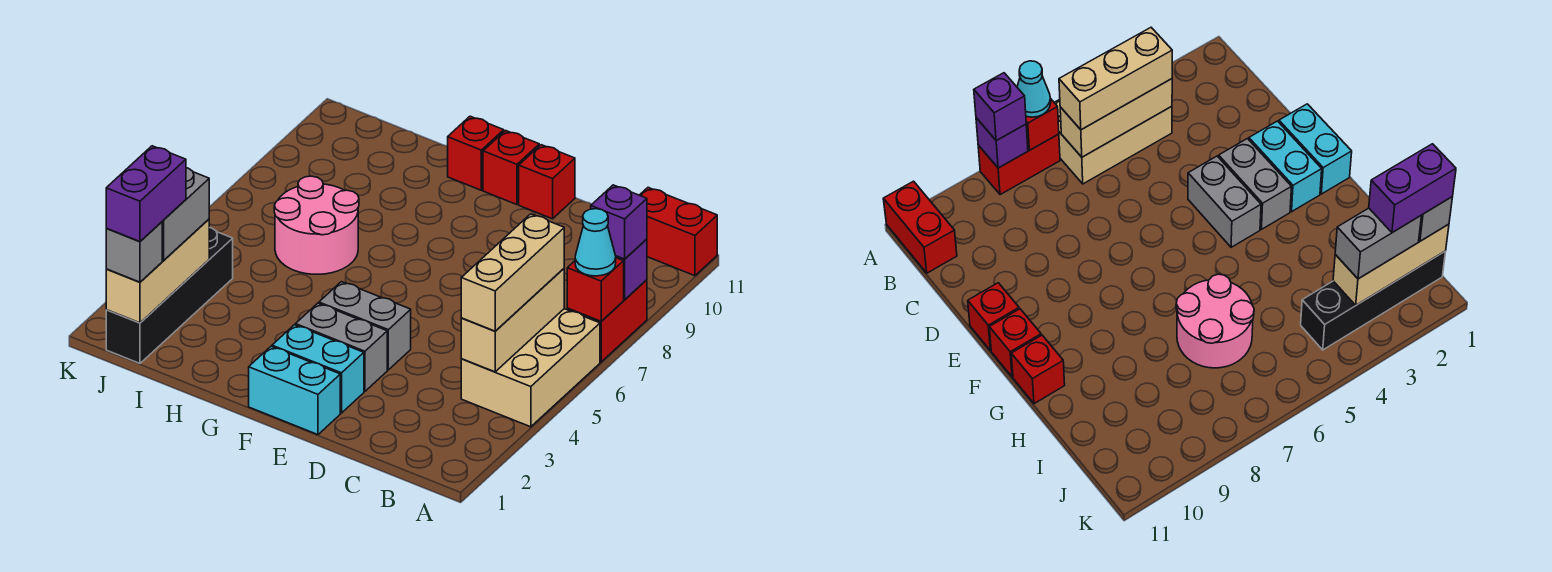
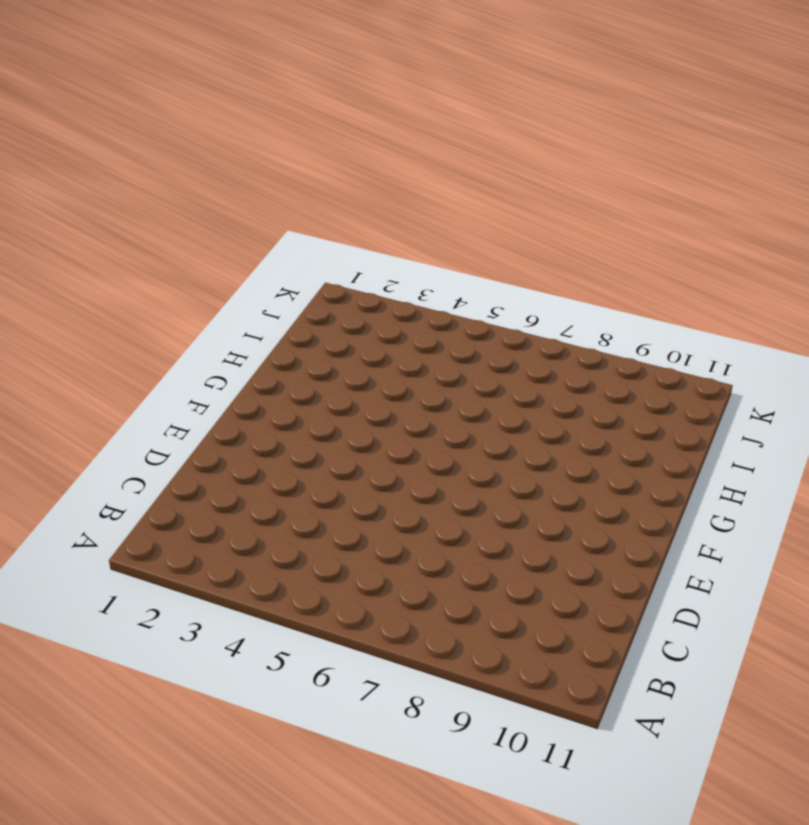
none -> tan brick A4:B6 level 1
none -> red brick A7:A8 level 1
none -> red brick A11:B11 level 1

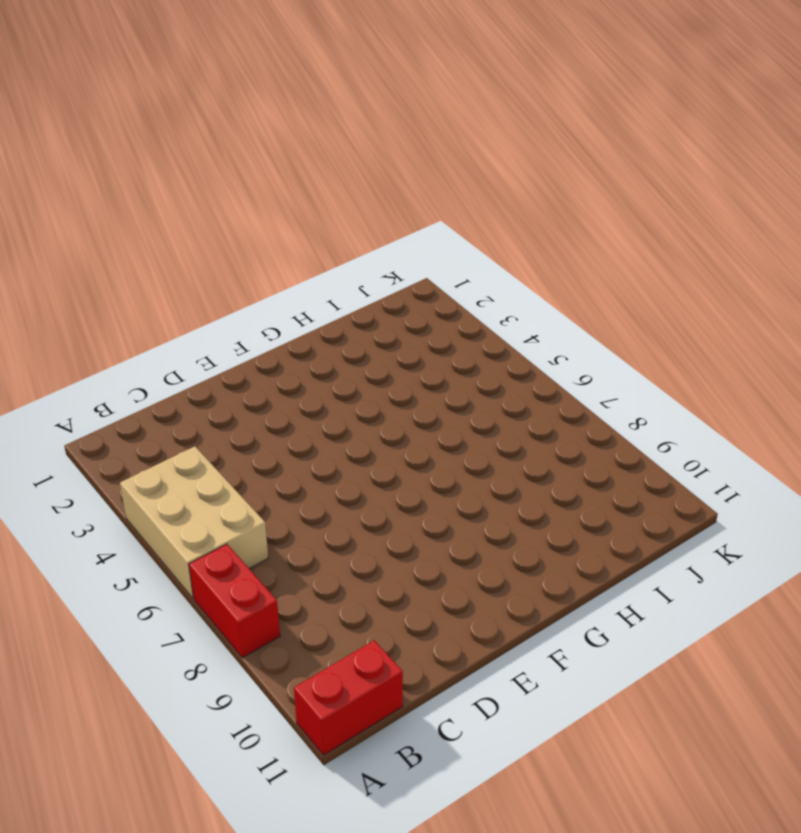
none -> cyan brick E1:F1 level 1
none -> cyan brick E2:F2 level 1
none -> grey brick E3:F3 level 1

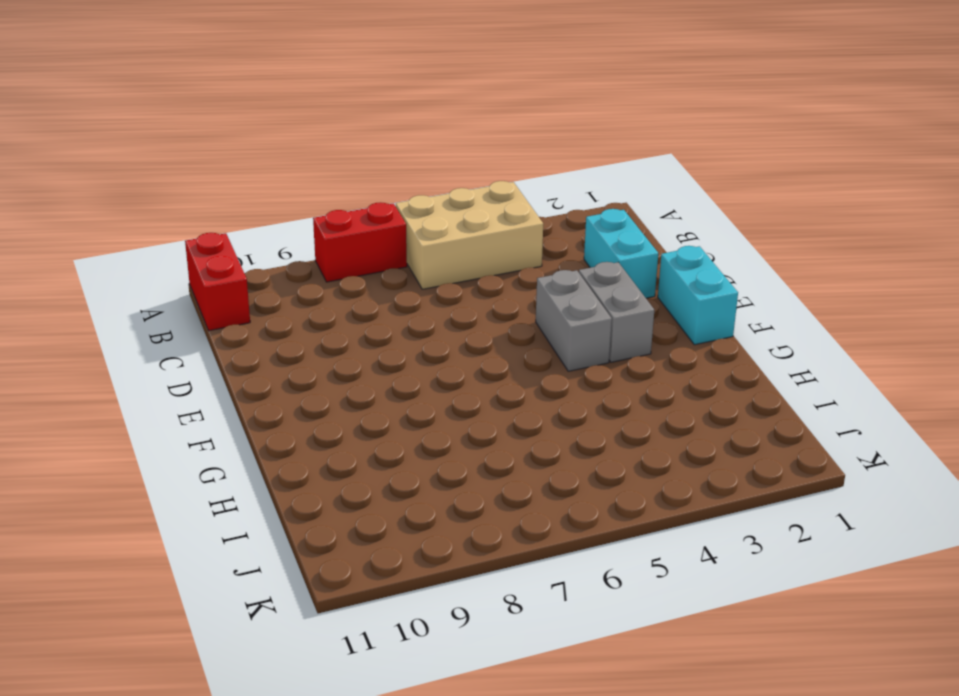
cyan brick C2:D2 level 1 -> cyan brick E2:F2 level 1
none -> red brick E11 level 1
none -> red brick F11 level 1
none -> red brick G11 level 1

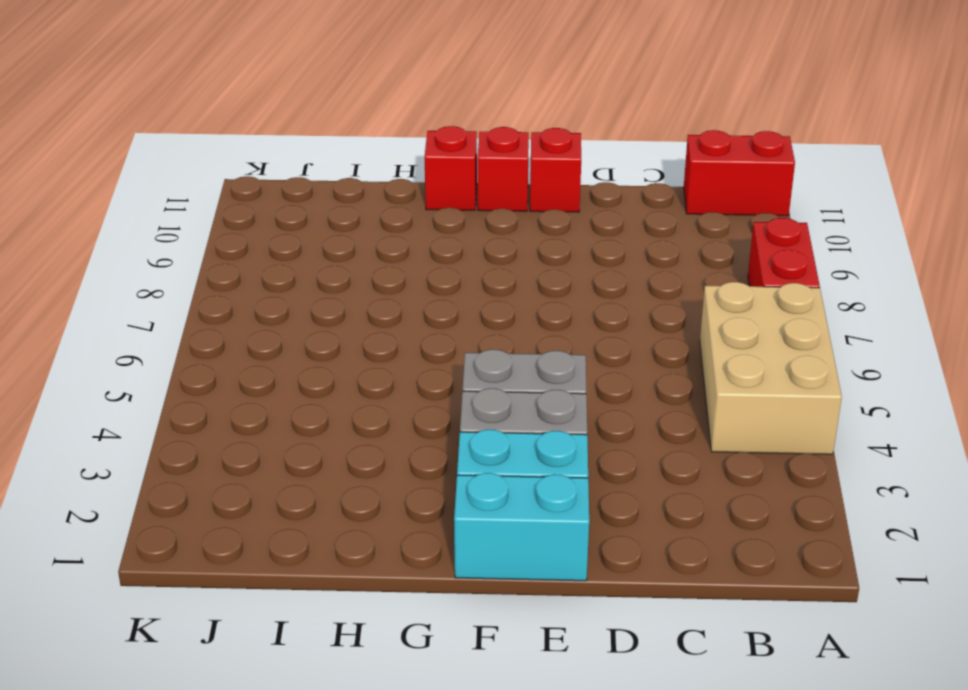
none -> pink round brick H6:I7 level 1
none -> black brick J1:J4 level 1
none -> red brick A7 level 2

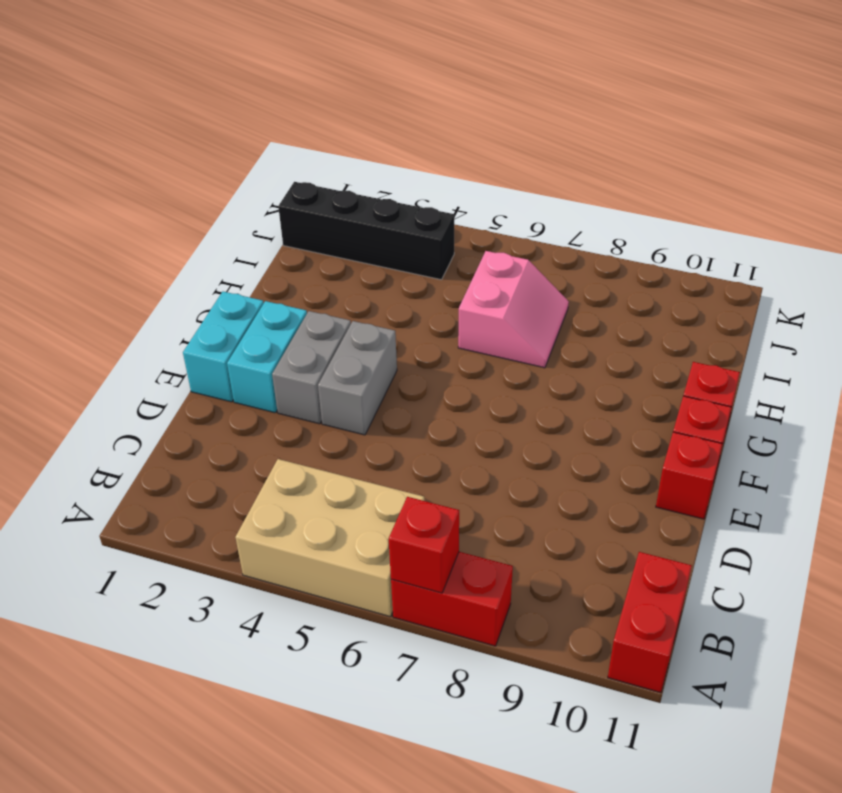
pink slope H6:I7 level 1 top 6 -> pink round brick H6:I7 level 1
none -> purple brick A8 level 2
none -> tan brick B4:B6 level 2
none -> tan brick J1:J3 level 2

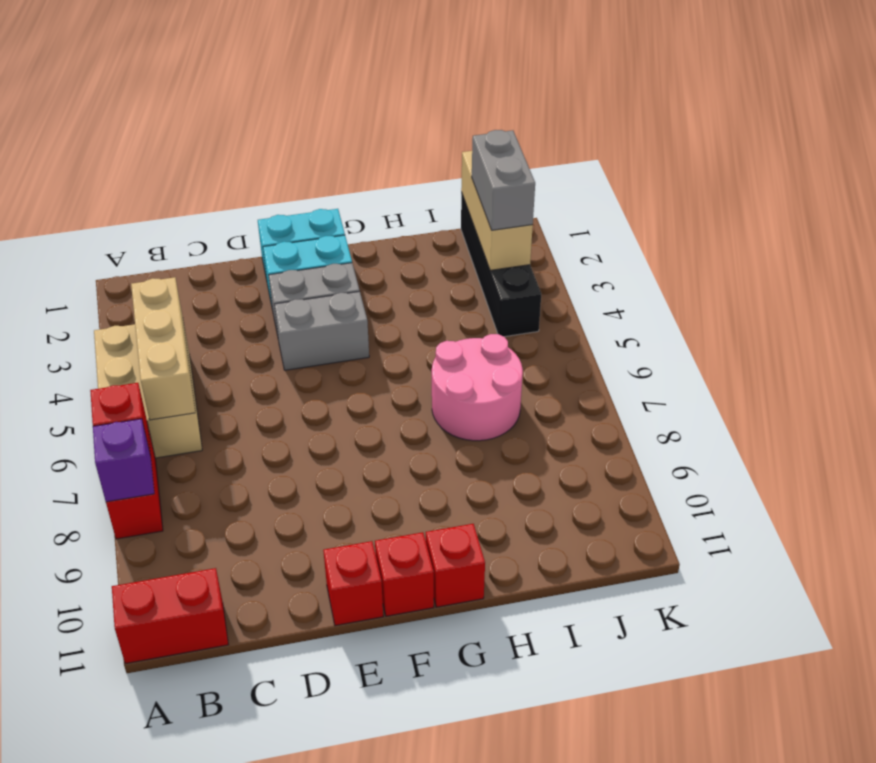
none -> cyan cone A7 level 3
none -> purple brick A8 level 3
none -> tan brick B4:B6 level 3

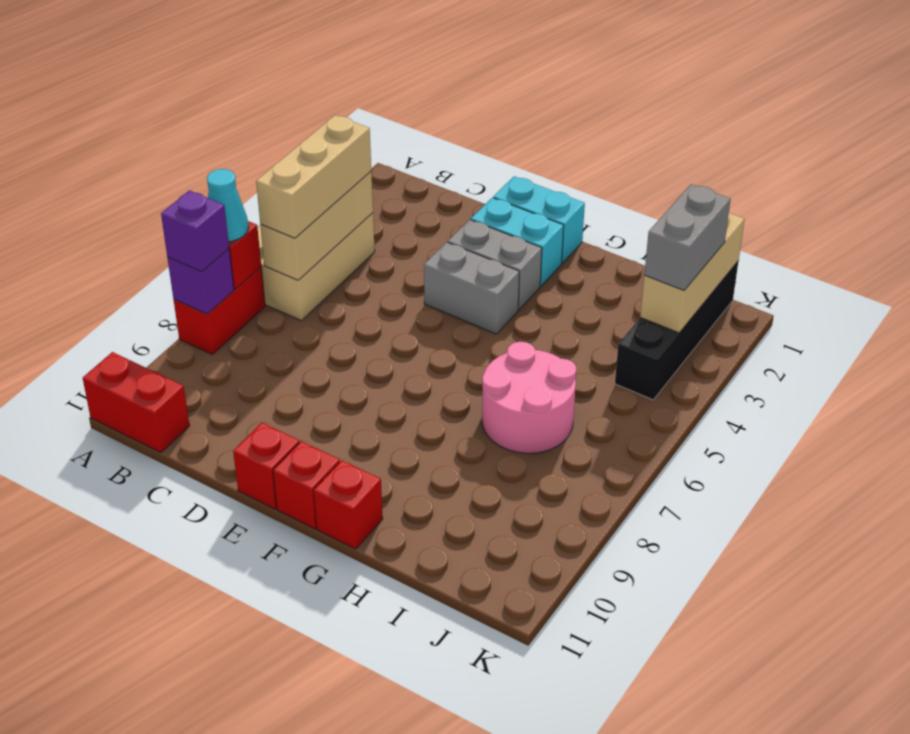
none -> grey brick J1 level 3
none -> purple brick J1:J2 level 4

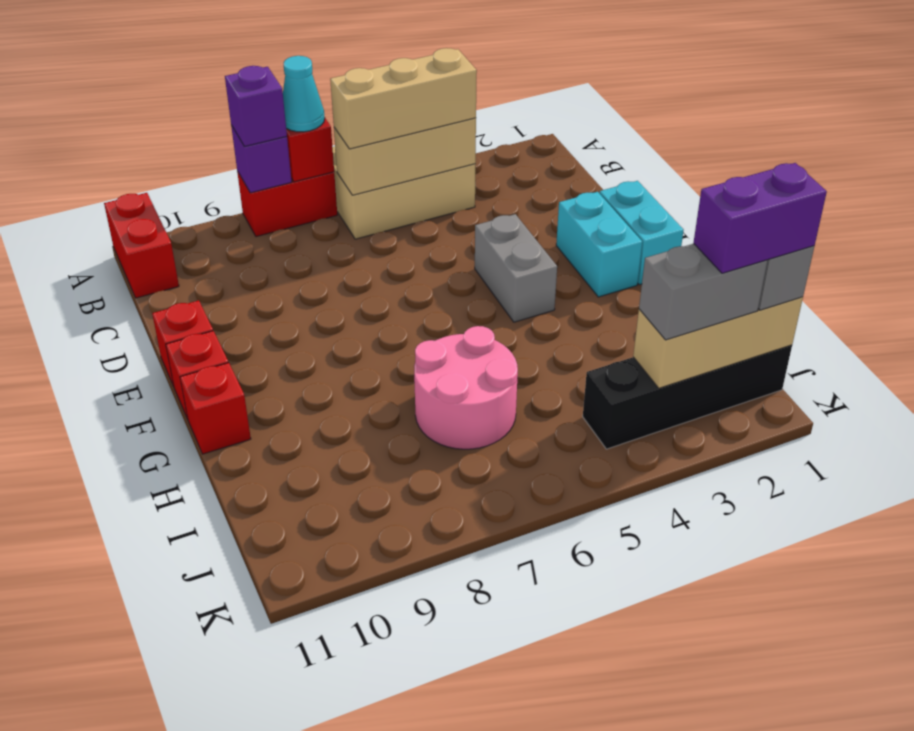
none -> grey brick E3:F3 level 1

